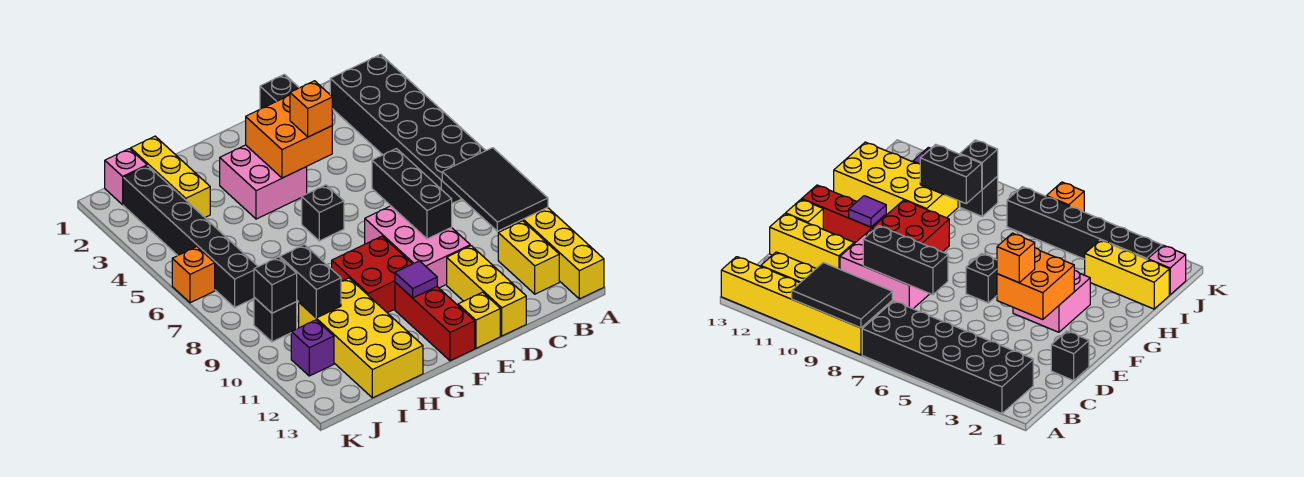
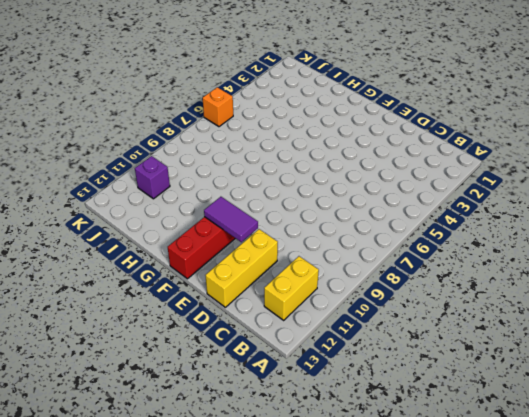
purple tile E11:F11 level 2 -> purple tile F11 level 2
none -> black brick A2:B7 level 1
none -> yellow brick A8:A13 level 1
none -> black brick D1 level 1

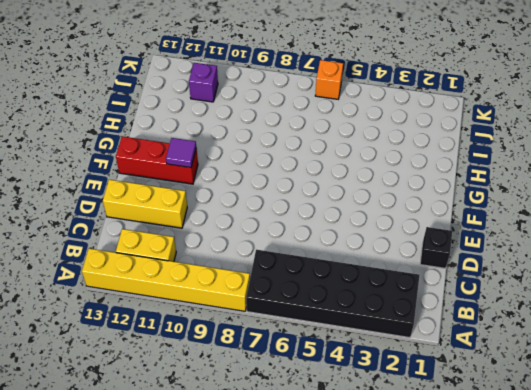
none -> pink brick D8:E10 level 1
none -> yellow brick E13 level 1
none -> pink brick F3:G4 level 1

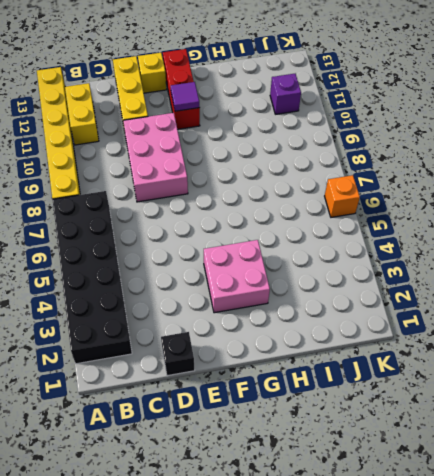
none -> black brick F6 level 1
none -> red brick F9:G10 level 1
none -> yellow brick H10:I13 level 1

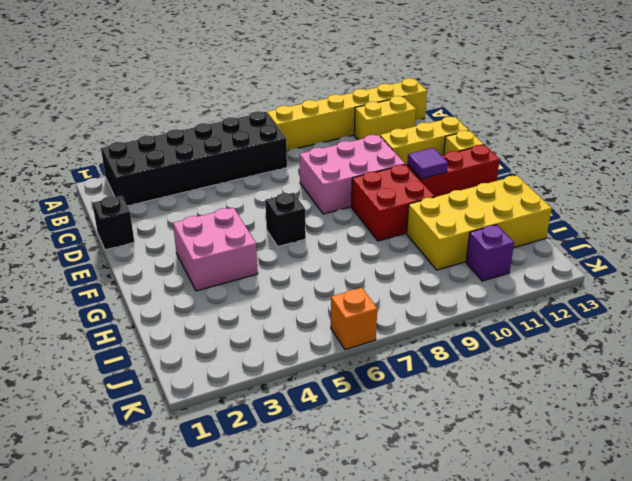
none -> yellow brick I1:I3 level 1
none -> pink brick J1 level 1
none -> black brick J2:J7 level 1

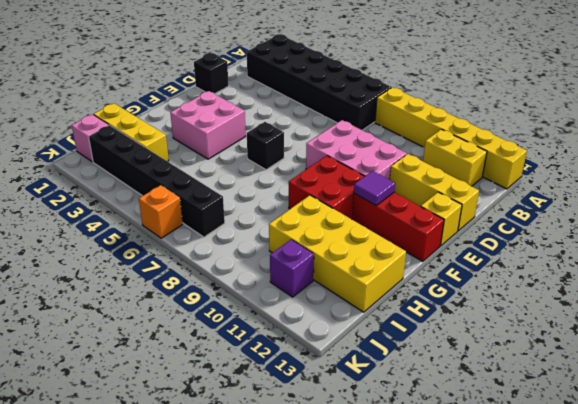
none -> black brick J9 level 1
none -> black tile A8:B10 level 2
none -> black brick D7:D9 level 2

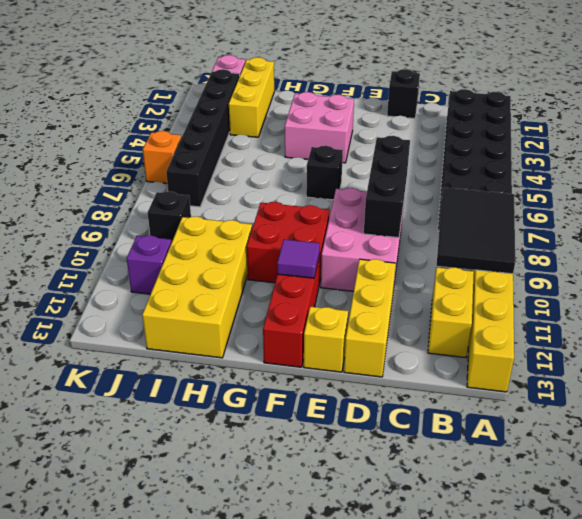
none -> orange brick E3:F4 level 2
none -> black brick I9:I10 level 2
none -> black brick J9 level 2

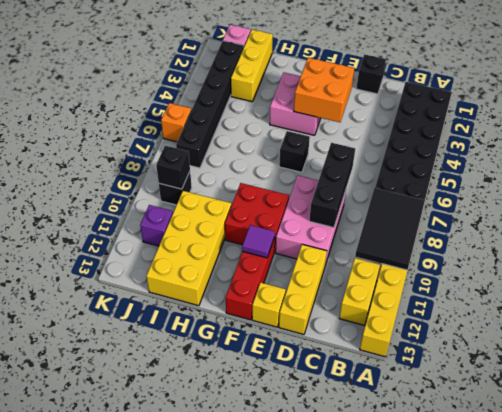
none -> black brick I9:I10 level 2
none -> orange brick E4 level 3

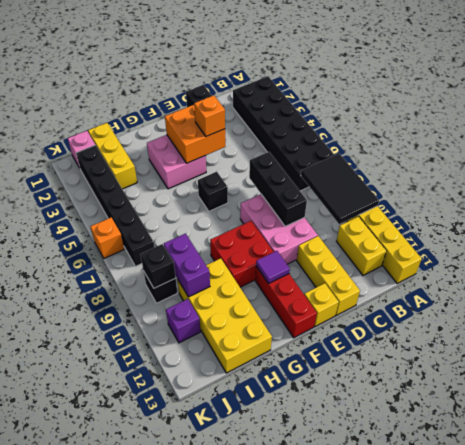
purple brick I9:I10 level 2 -> black brick I9:I10 level 2

